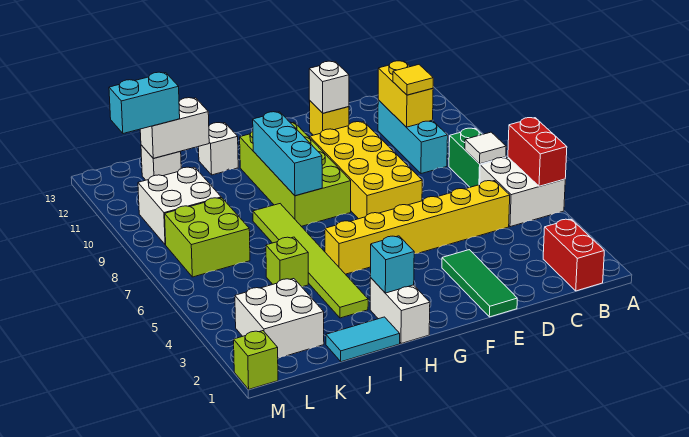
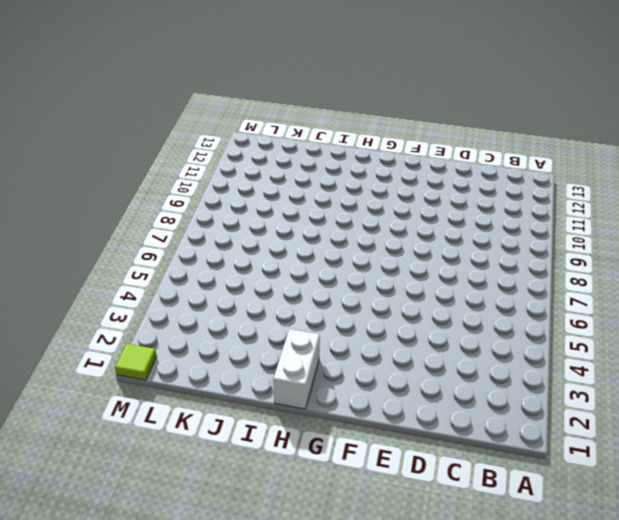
lime tile M1 level 1 -> lime brick M1 level 1
none -> white brick A5:B6 level 1
none -> red brick B1:B2 level 1
none -> green brick B7:B8 level 1

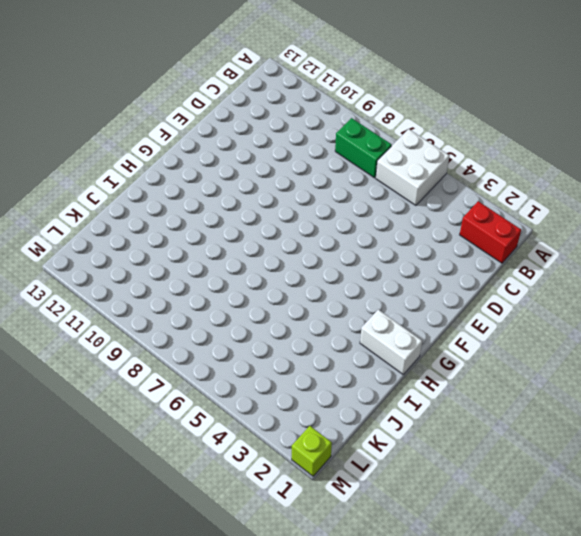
none -> yellow brick C5:H5 level 1
none -> cyan brick C9:C11 level 1
none -> green tile E1:E3 level 1

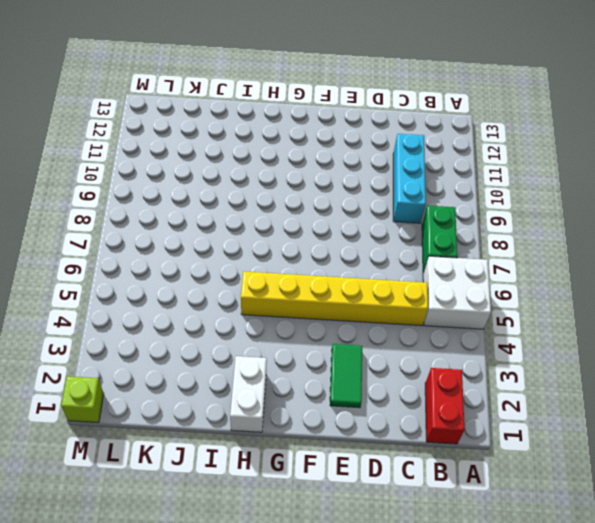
green tile E2:E3 level 1 -> green tile E1:E3 level 1
none -> yellow brick E7:F10 level 1
none -> yellow brick E12 level 1
none -> lime brick G8:H11 level 1

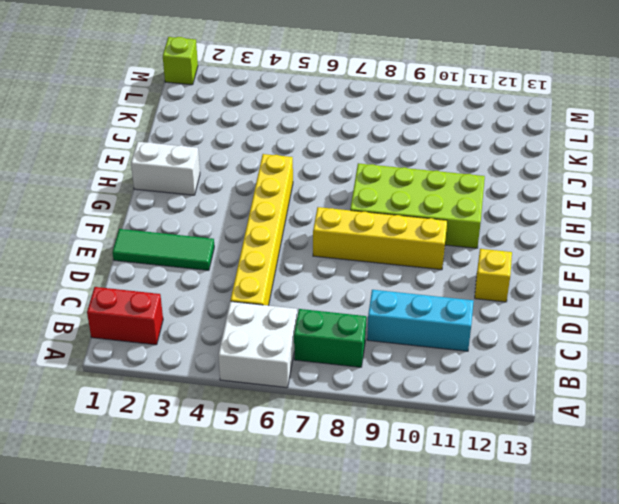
yellow brick F7:F10 level 1 -> yellow brick E7:F10 level 1
none -> cyan tile I1:J1 level 1
none -> lime tile I3:I8 level 1
none -> white brick I12 level 1

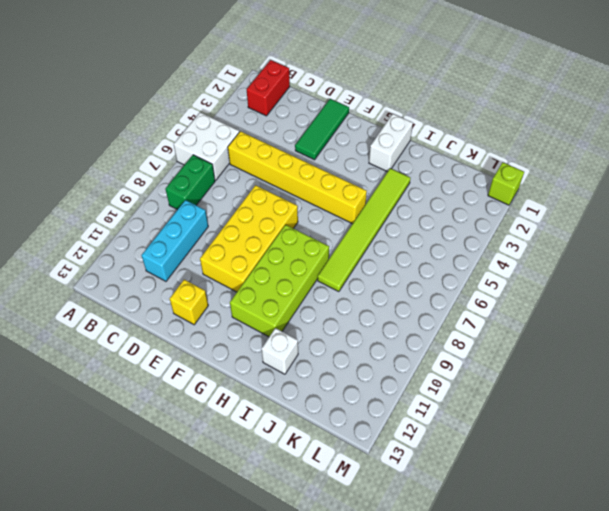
none -> cyan tile I1:J1 level 1
none -> lime brick J5 level 1
none -> white brick K2:L3 level 1

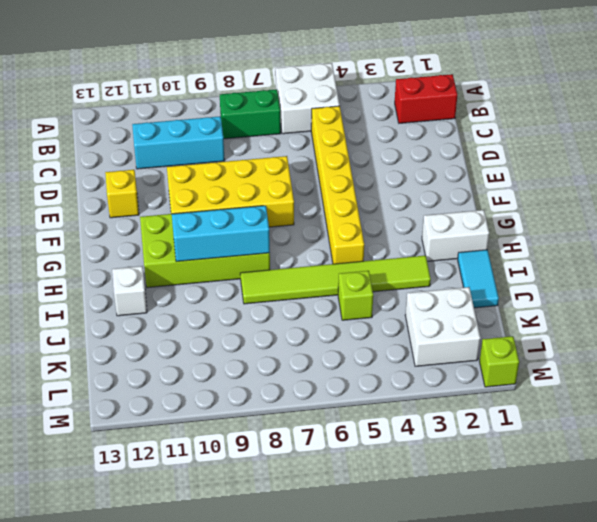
none -> green tile E1:E3 level 1
none -> lime brick K7:L8 level 1
none -> white brick K9:L10 level 1

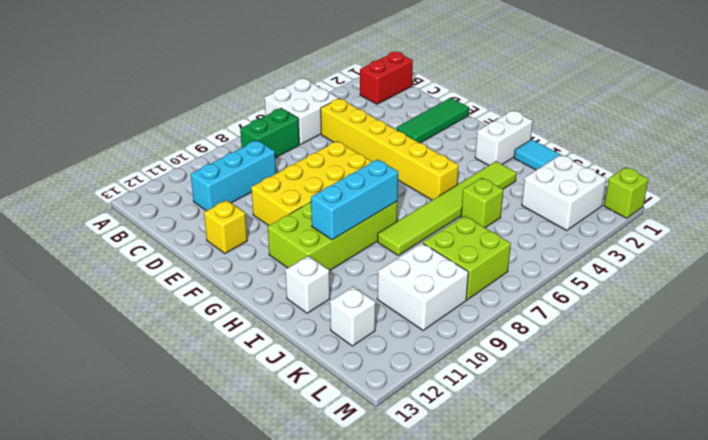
none -> red brick A5:A6 level 2
none -> white tile B7 level 2
none -> yellow brick C10:C11 level 2

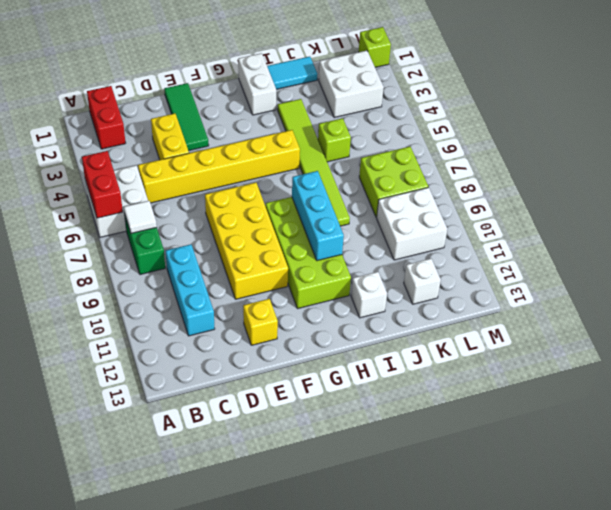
yellow brick D3:D4 level 1 -> yellow brick C10:C11 level 2
none -> white brick E12 level 2
none -> cyan brick H2 level 2
none -> white brick J12:K12 level 2

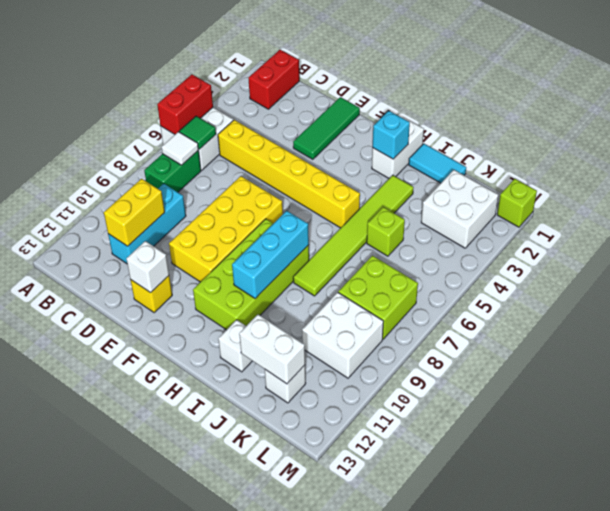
green tile B6 level 2 -> none
none -> yellow tile C10 level 3
none -> cyan brick K12:L12 level 3

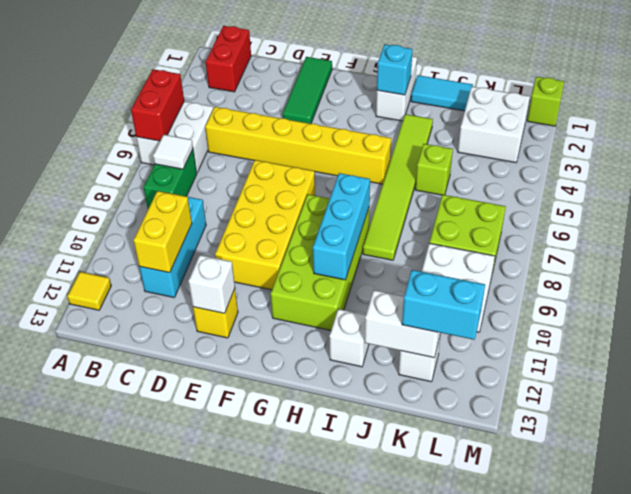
yellow tile A12 level 1 -> yellow tile C10 level 3

